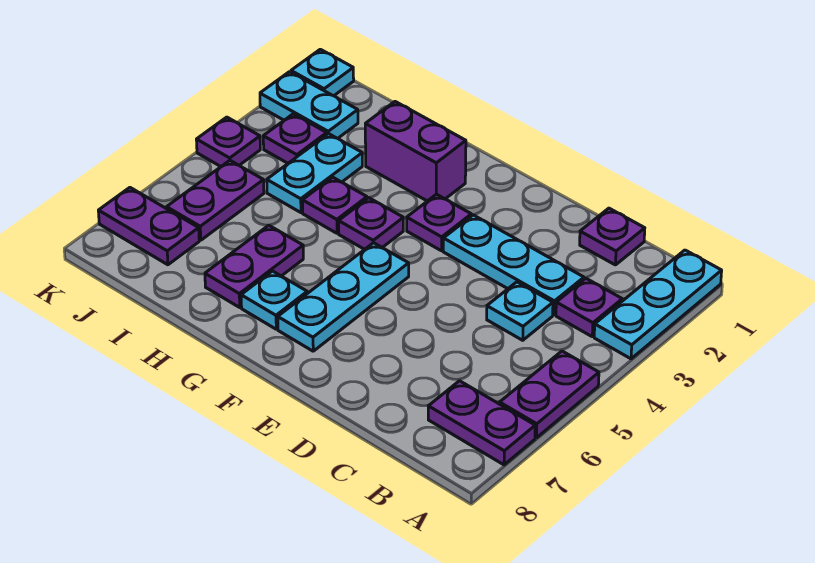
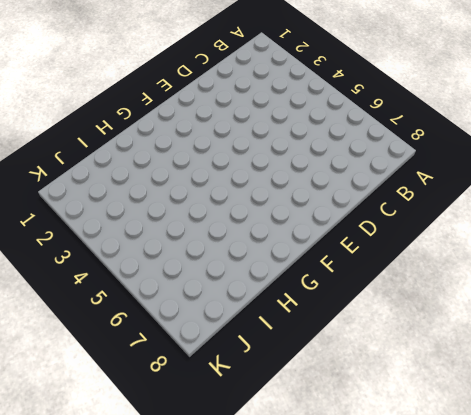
none -> cyan plate A1:A3 level 1
none -> purple plate A5:A6 level 1
none -> purple plate A7:B7 level 1

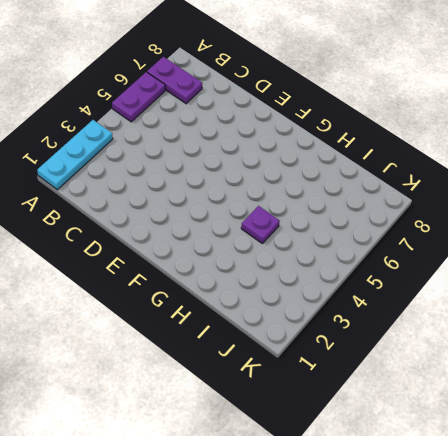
none -> purple plate B3 level 1
none -> purple plate C1 level 1
none -> cyan plate C3:E3 level 1

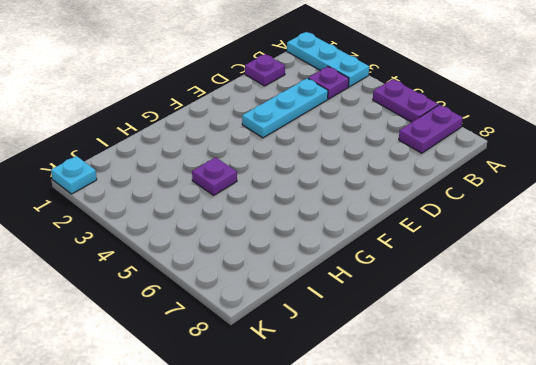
none -> cyan plate C4 level 1
none -> purple plate F3 level 1
none -> cyan plate F5:F7 level 1

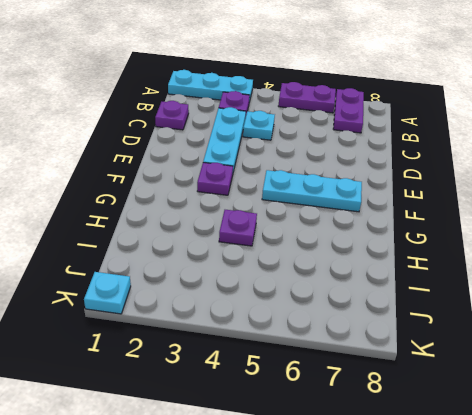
none -> purple brick G2:H2 level 1
none -> purple plate G4 level 1
none -> cyan plate G7 level 1

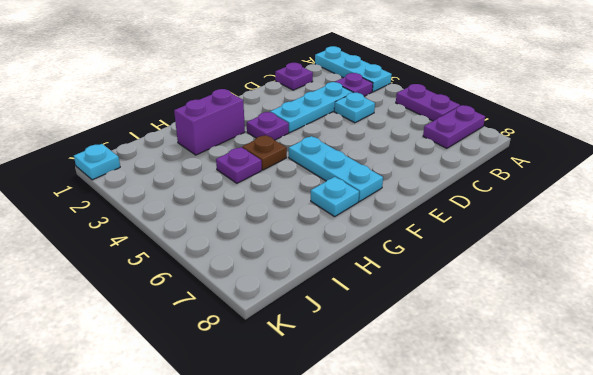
brown plate G4 level 1 -> purple plate G4 level 1
none -> purple plate H6:H7 level 1
none -> cyan plate I3:I4 level 1
none -> cyan plate J2:K2 level 1

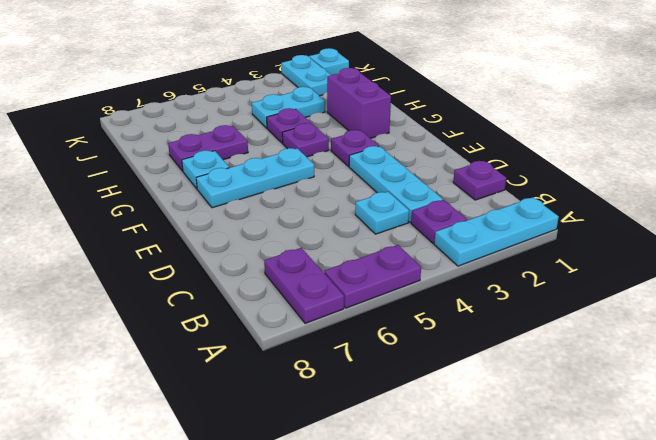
none -> purple plate J3 level 1
none -> purple plate J5:J6 level 1
none -> purple plate J7:K7 level 1

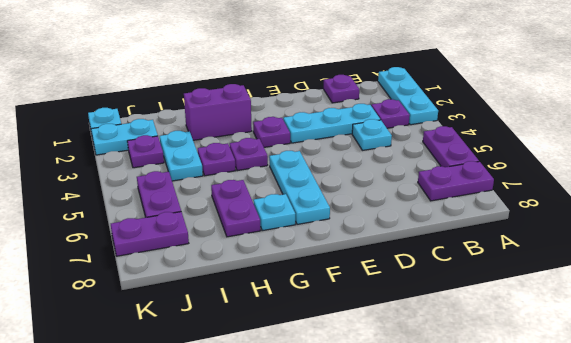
none -> purple plate K4 level 1

